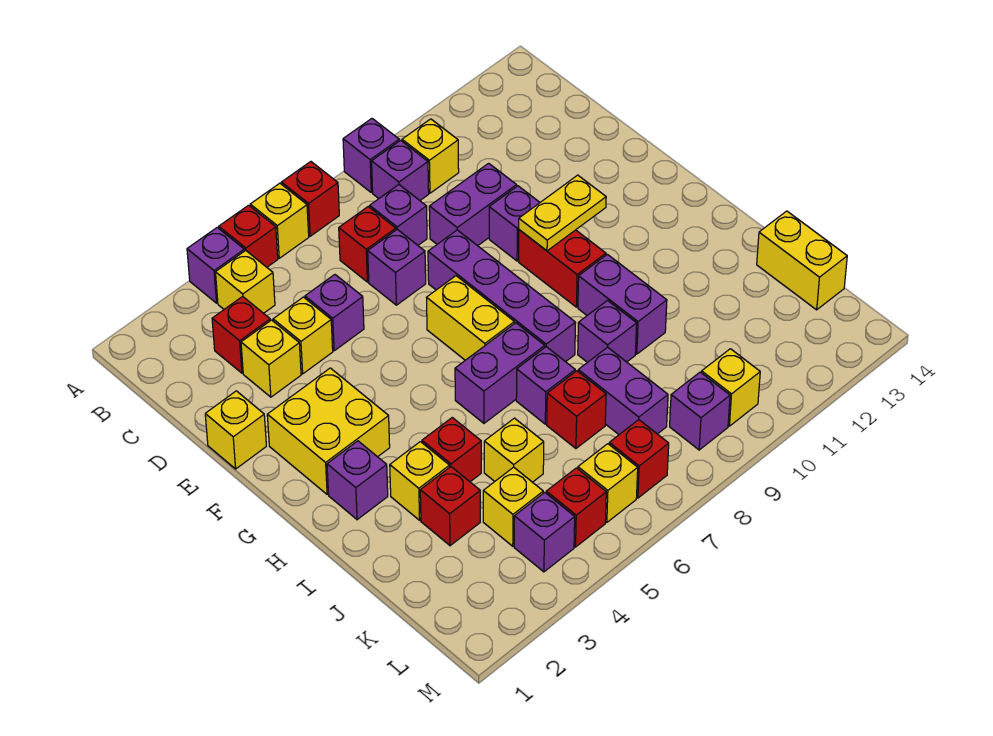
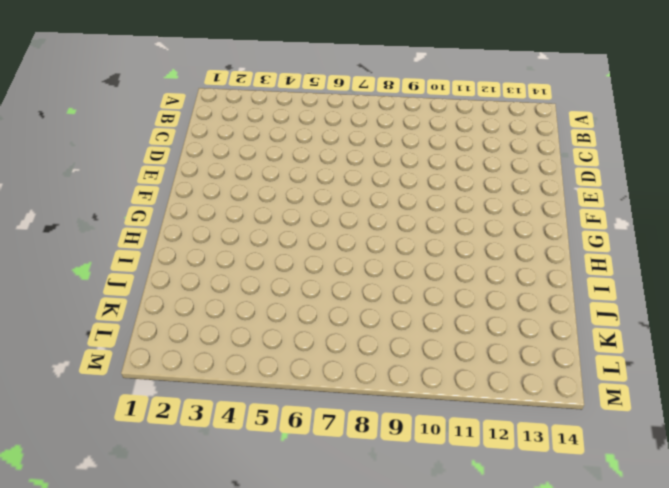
none -> purple brick A4 level 1
none -> red brick A5 level 1
none -> yellow brick A6 level 1
none -> red brick A7 level 1

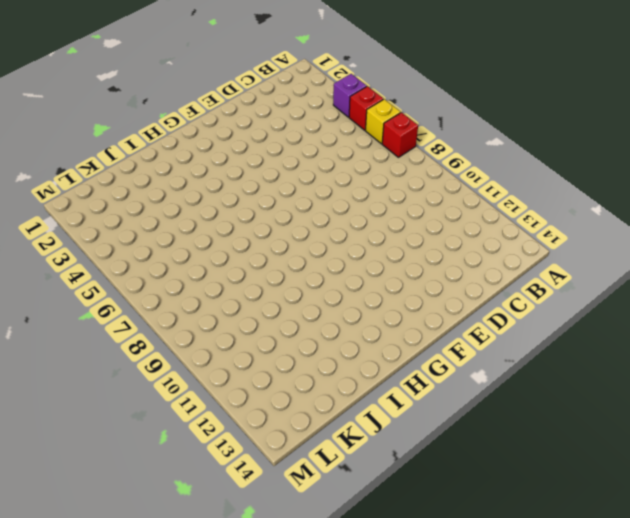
none -> purple brick A9 level 1
none -> yellow brick B4 level 1
none -> purple brick B9 level 1
none -> yellow brick B10 level 1

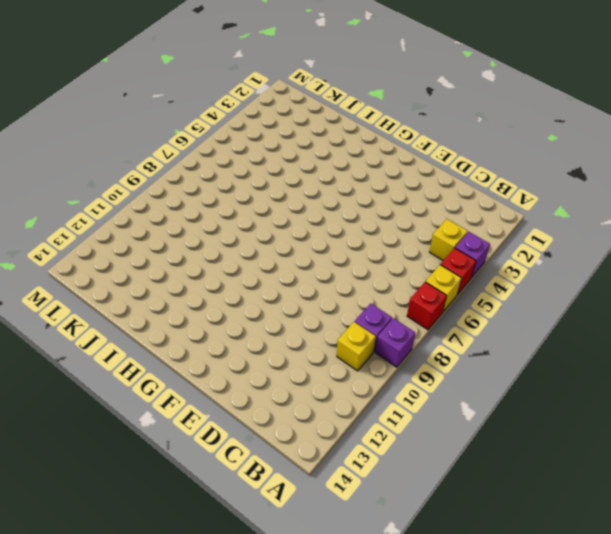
none -> red brick C3 level 1
none -> red brick C7 level 1
none -> purple brick C8 level 1
none -> yellow brick D3 level 1

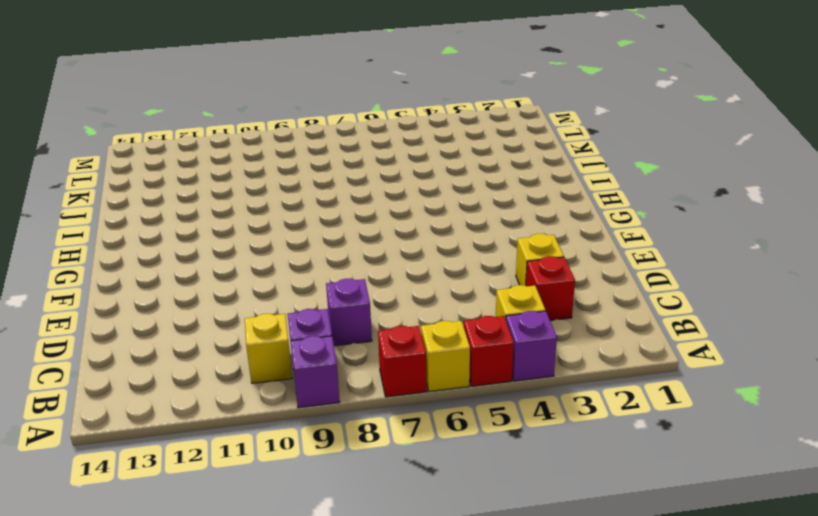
none -> red brick C7 level 1
none -> yellow brick D4 level 1
none -> purple brick D5 level 1
none -> purple brick D7 level 1

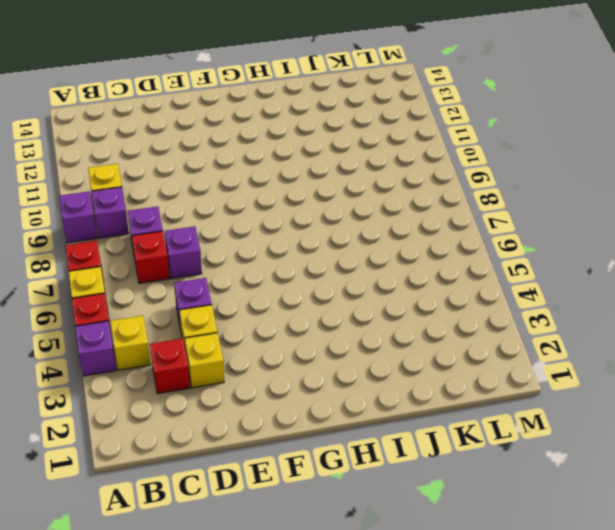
none -> purple brick D9:D10 level 1
none -> yellow brick E1 level 1
none -> purple brick E8:H8 level 1
none -> purple brick E10 level 1

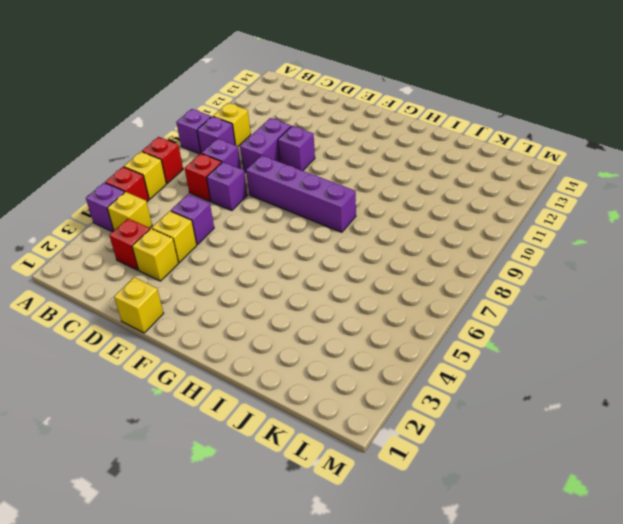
none -> yellow brick F2:G3 level 1
none -> yellow brick F7:G7 level 1
none -> red brick F10:G10 level 1
none -> purple brick H2 level 1

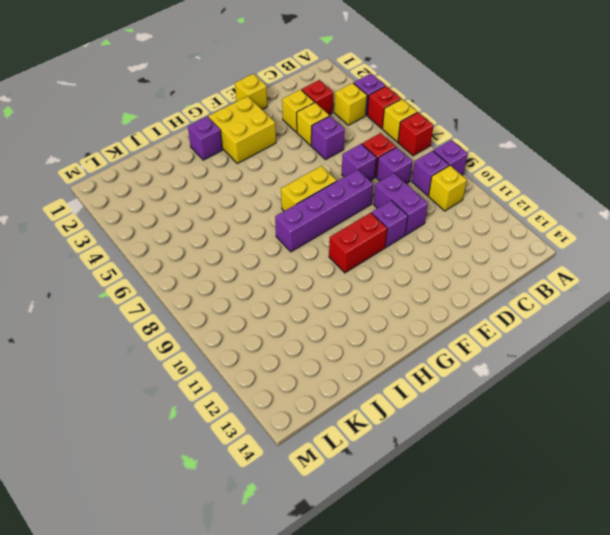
none -> purple brick H6:H7 level 1
none -> purple brick H10:I10 level 1
none -> yellow brick I3 level 1
none -> red brick I4 level 1

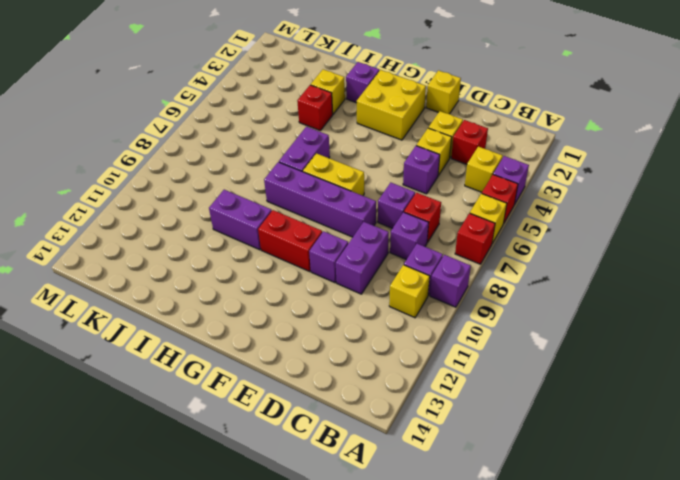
none -> purple brick I7 level 1
none -> purple brick I9 level 1
none -> red brick J3 level 1
none -> yellow brick J5 level 1

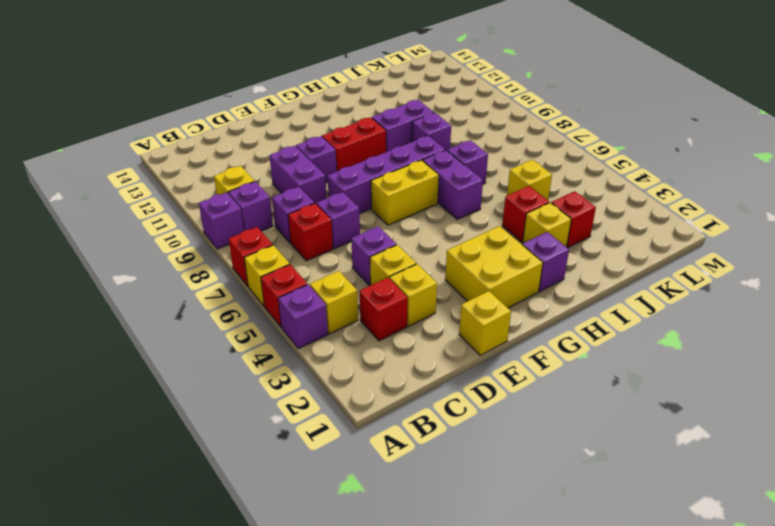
none -> red brick J7 level 1
none -> purple brick J8:K8 level 1
none -> yellow brick J14:K14 level 1
none -> yellow brick K4 level 1

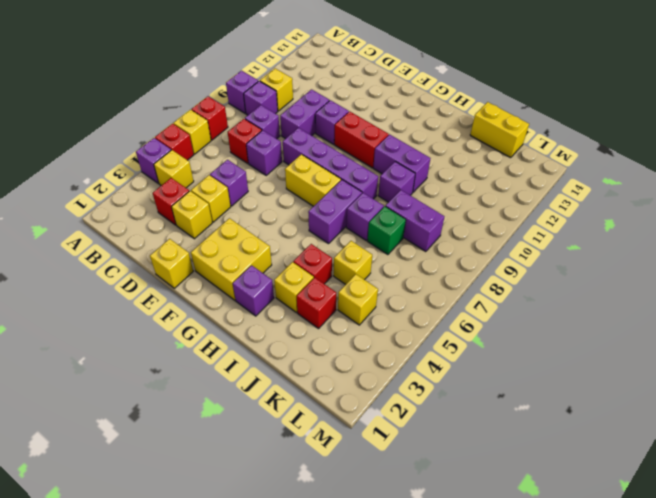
green brick J7 level 1 -> red brick J7 level 1
none -> purple brick L4 level 1
none -> red brick L5 level 1
none -> yellow brick L6 level 1
none -> red brick L7 level 1

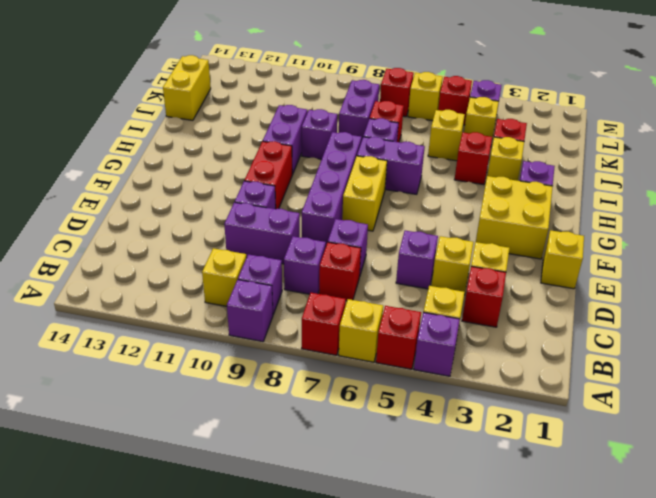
none -> purple brick L9 level 1
none -> yellow brick L10 level 1
none -> yellow plate F10:F11 level 2

